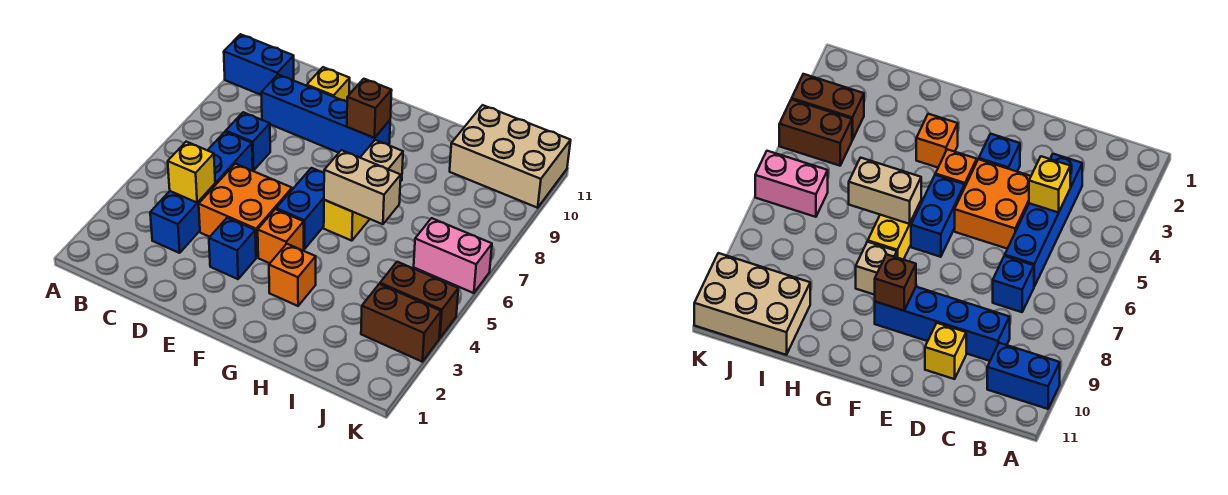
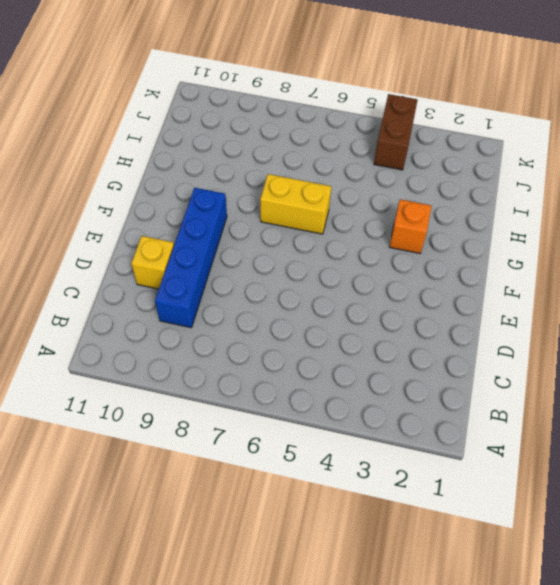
none -> blue brick A10:B10 level 1
none -> blue brick C3:C6 level 1
none -> blue brick C7 level 1

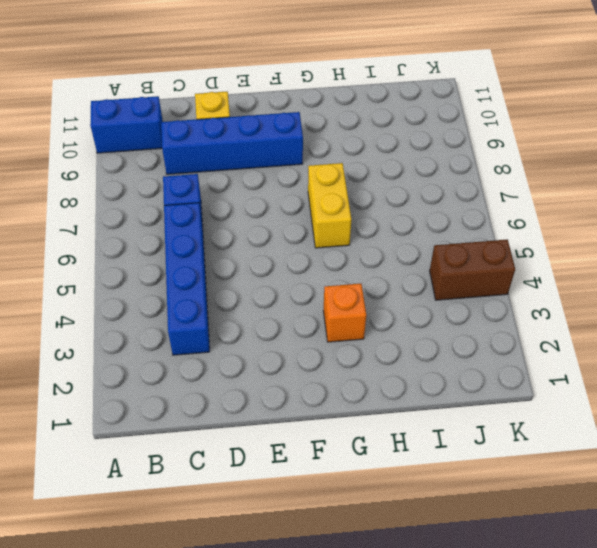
none -> orange brick D4:E5 level 1
none -> blue brick E3 level 1
none -> orange brick F4 level 1

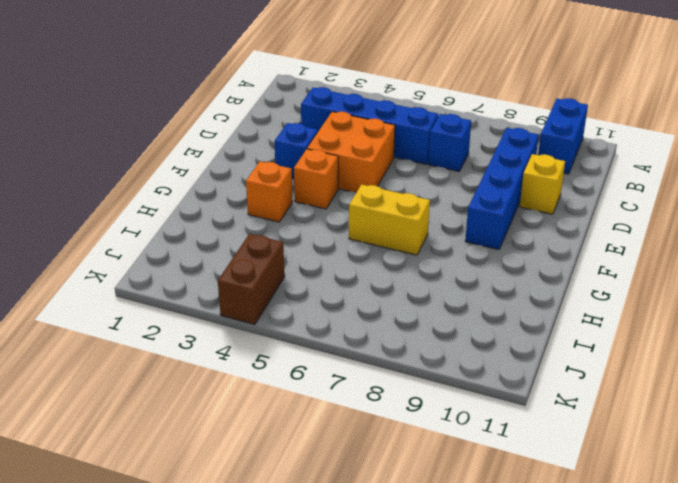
none -> blue brick F5:F6 level 1
none -> tan brick G8 level 1
none -> tan brick I10:K11 level 1

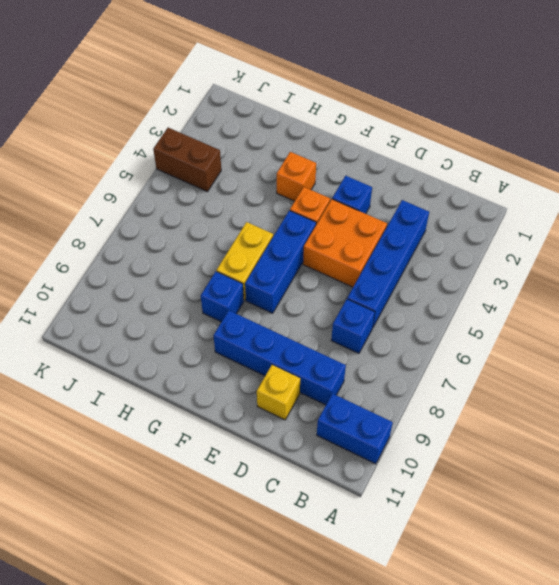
blue brick F5:F7 level 1 -> blue brick F5:F6 level 1
blue brick G8 level 1 -> tan brick G8 level 1
none -> tan brick I10:K11 level 1
none -> brown brick J3:K3 level 1
none -> pink brick J6:K6 level 1

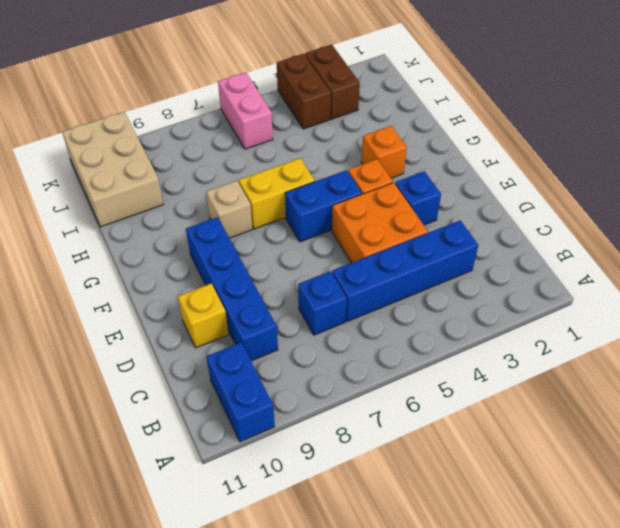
none -> yellow brick C4 level 2
none -> brown brick F9 level 2
none -> tan brick G6:H6 level 2

